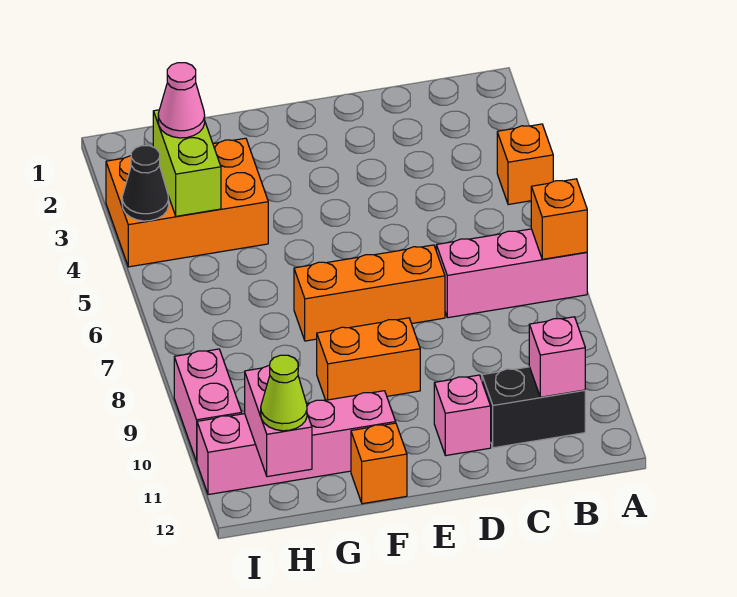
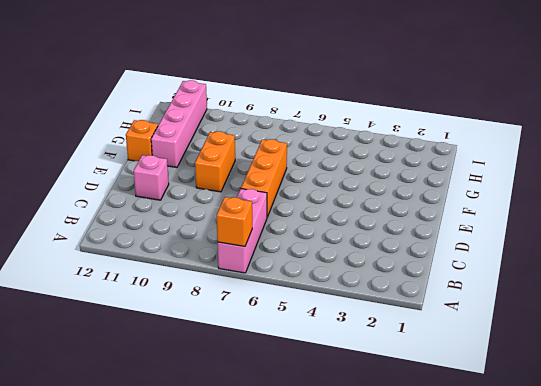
none -> orange brick A4 level 1
none -> black brick B11:C11 level 1
none -> orange brick G3:I4 level 1

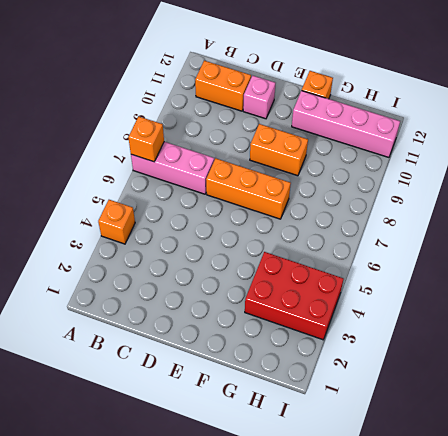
orange brick B11:C11 level 1 -> black brick B11:C11 level 1
red brick G3:I4 level 1 -> orange brick G3:I4 level 1
none -> pink brick I9:I10 level 1
none -> pink brick B11 level 2
none -> lime brick H3:H4 level 2

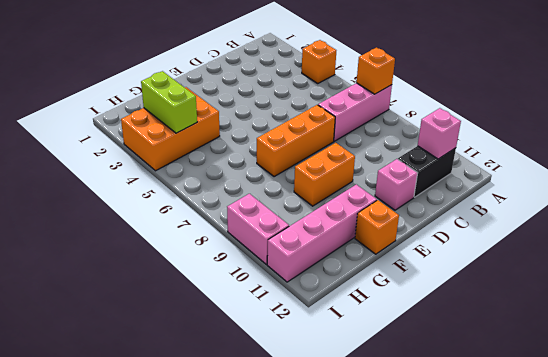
none -> pink brick H11:H12 level 2
none -> black cone I4 level 2
none -> pink cone H3 level 3

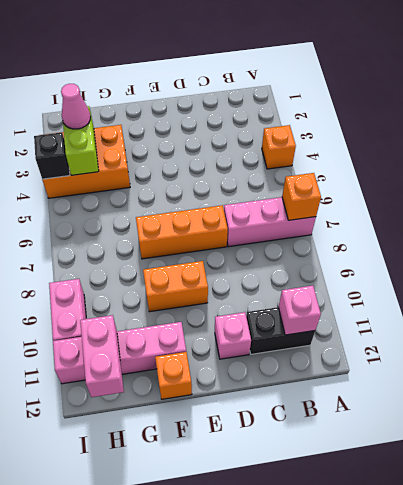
black brick I4 level 2 -> black cone I4 level 2
none -> lime cone H12 level 3

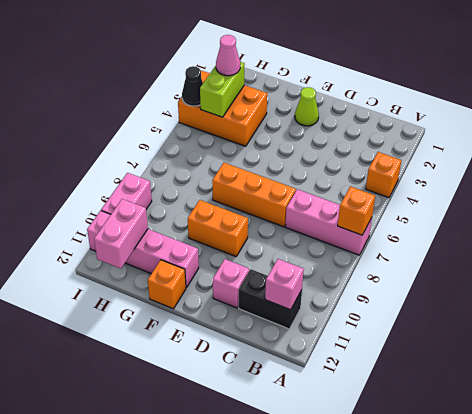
lime cone E2 level 1 -> lime cone H12 level 3

